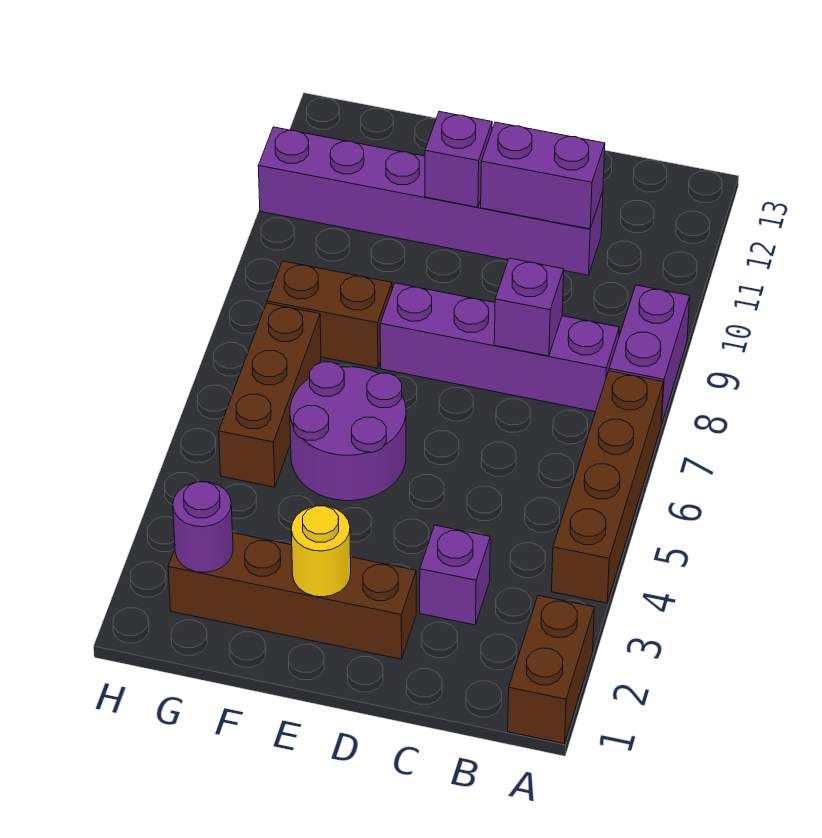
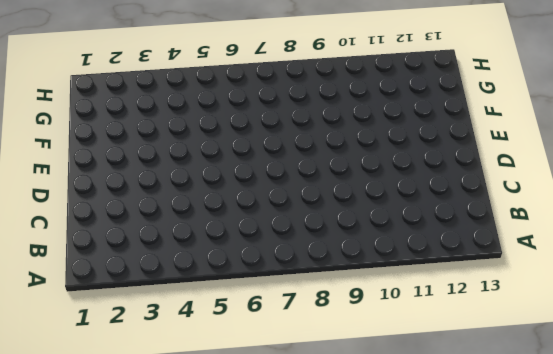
none -> brown brick A1:A2 level 1
none -> brown brick A4:A7 level 1
none -> purple brick A8:A9 level 1

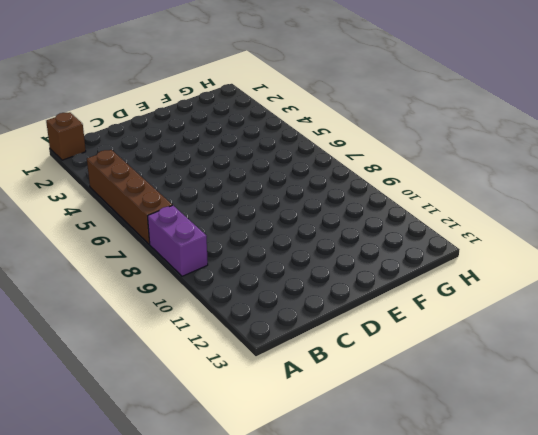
brown brick A1 level 1 -> brown brick A1:A2 level 1
none -> purple brick B8:E8 level 1
none -> purple brick C3 level 1
none -> purple brick C11:H11 level 1

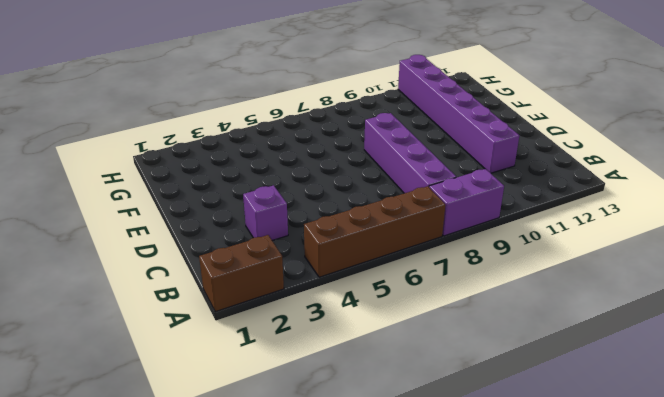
none -> brown brick D2:G2 level 1
none -> purple round brick E5:F6 level 1
none -> brown brick F8:G8 level 1

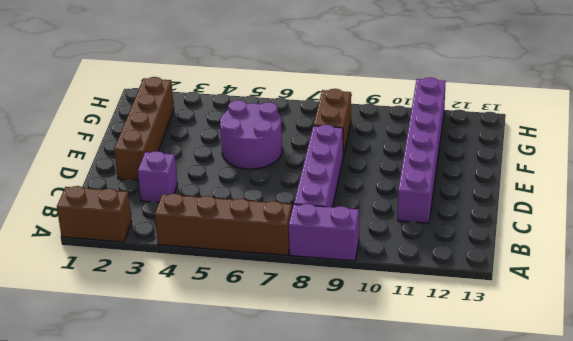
none -> brown brick G5:G7 level 1
none -> purple brick C8 level 2
none -> purple brick C11:D11 level 2

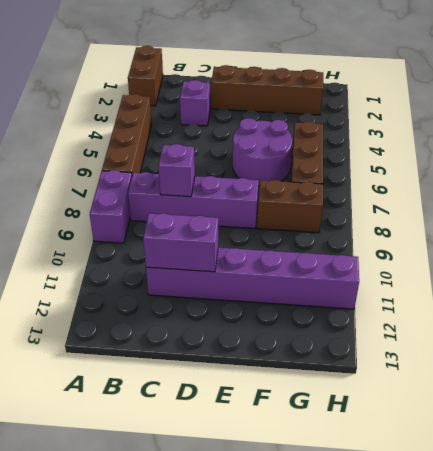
none -> yellow round brick E2 level 2
none -> purple brick E11 level 2
none -> purple round brick G2 level 2

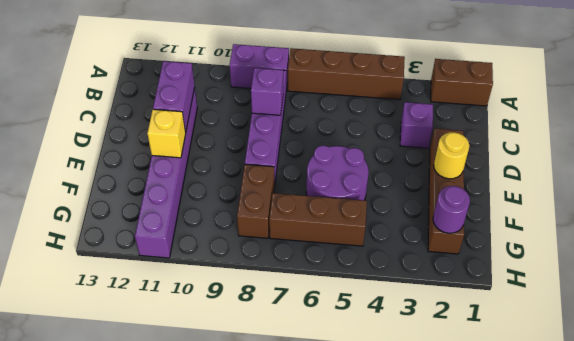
yellow brick E11 level 2 -> purple brick E11 level 2

